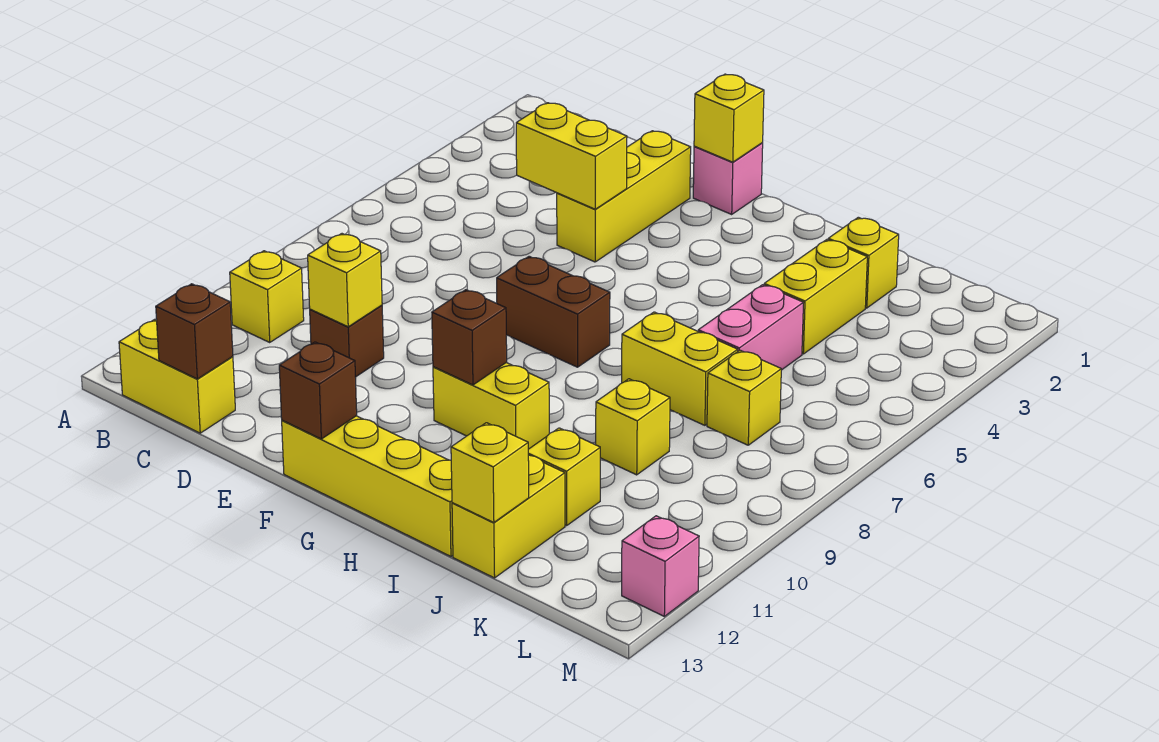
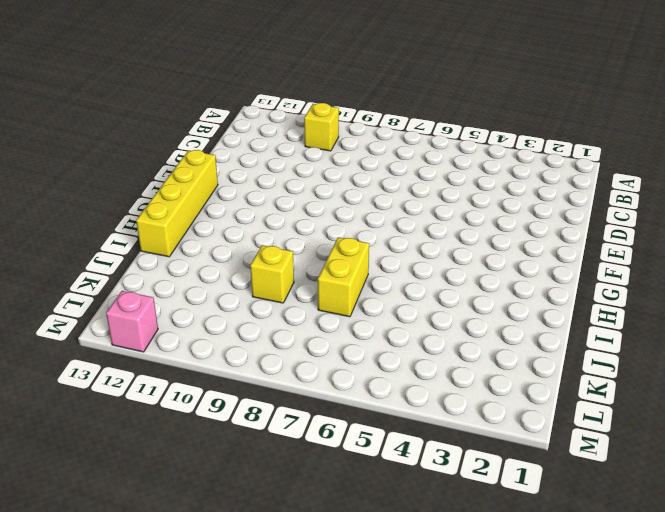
none -> yellow brick B13:C13 level 1
none -> brown brick D10 level 1
none -> yellow brick E2:E4 level 1

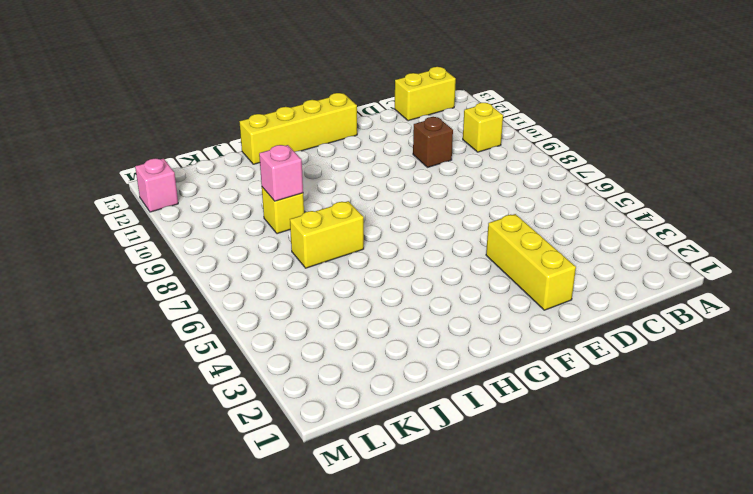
pink brick J9 level 2 -> pink brick F1 level 1
none -> brown brick F7:G7 level 1
none -> yellow brick G10:H10 level 1
none -> yellow brick J2 level 1

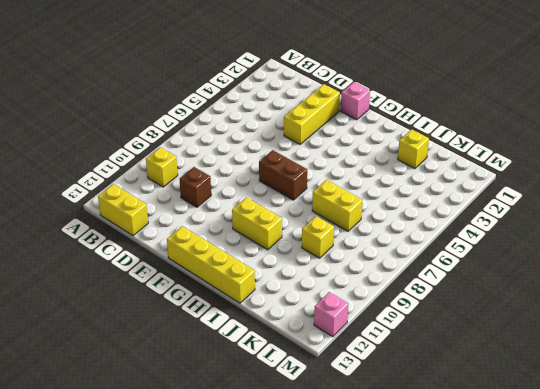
none -> yellow brick J3:J4 level 1
none -> pink brick J5:J6 level 1
none -> yellow brick J11 level 1

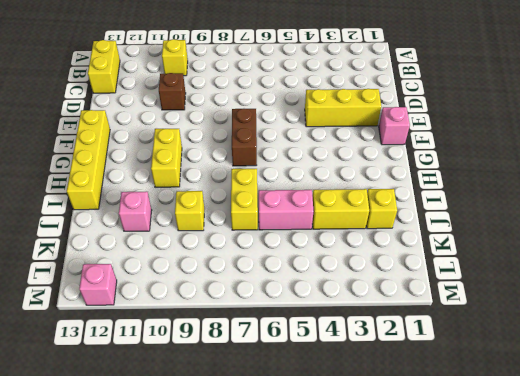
pink brick J11 level 1 -> yellow brick J11 level 1
none -> yellow brick J12:J13 level 1
none -> yellow brick K7 level 1
none -> brown brick C13 level 2

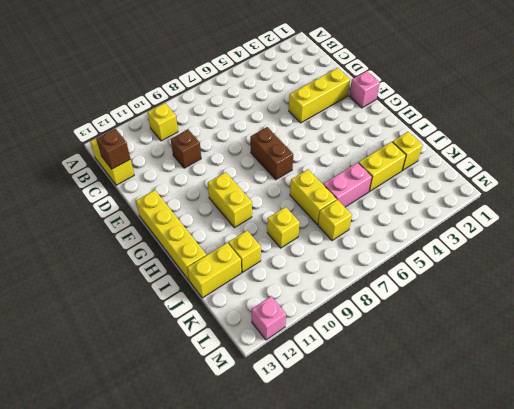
none -> yellow brick D4:E4 level 2
none -> yellow brick D10 level 2
none -> yellow brick F1 level 2

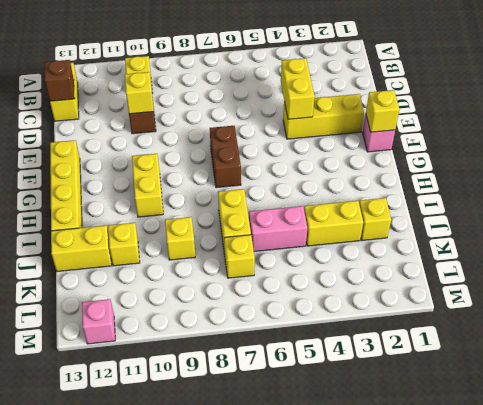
none -> brown brick F13 level 2
none -> brown brick G10 level 2
none -> yellow brick J13 level 2

